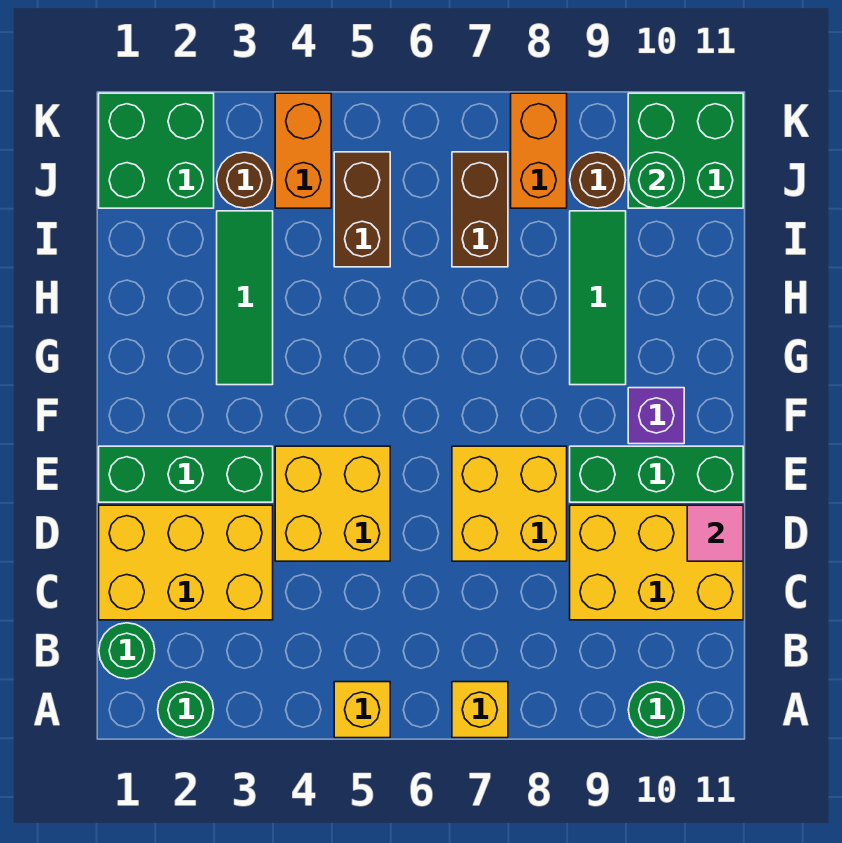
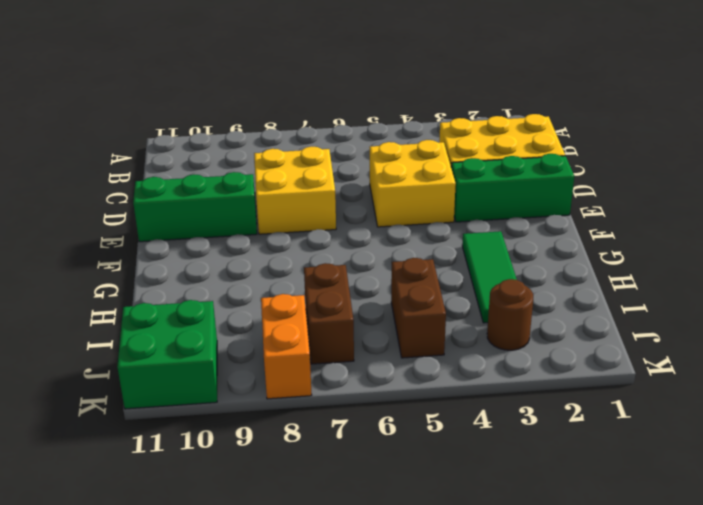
none -> green round brick A2 level 1
none -> yellow brick A5 level 1
none -> yellow brick A7 level 1

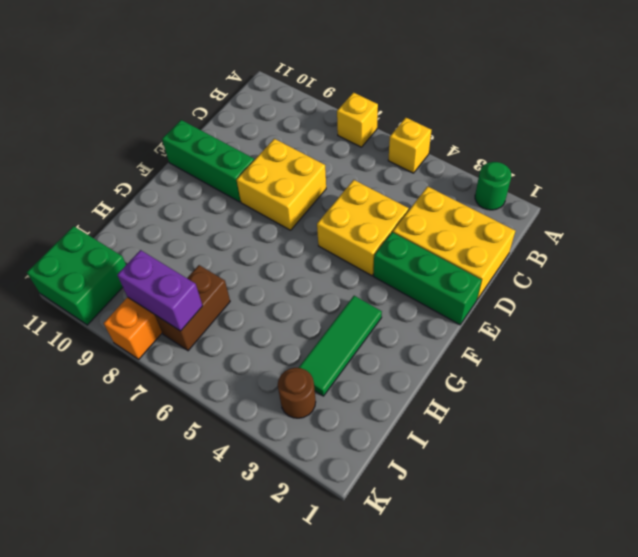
purple brick J7:J8 level 2 -> none
none -> green round brick A10 level 1
none -> green round brick B1 level 1
none -> yellow brick C9:D11 level 1

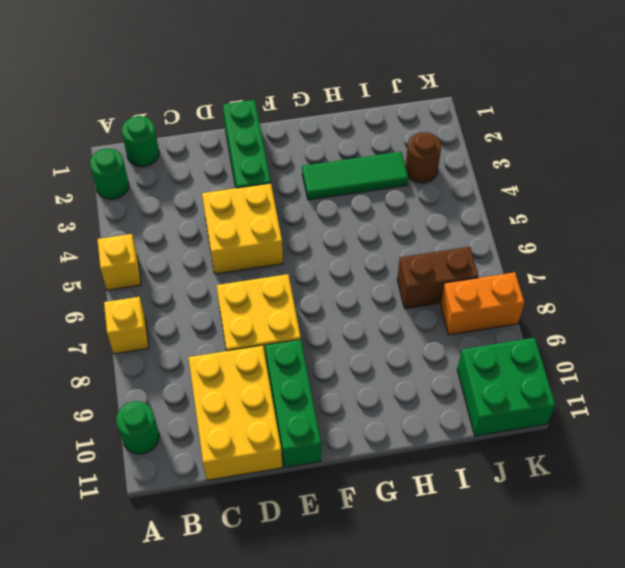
none -> yellow brick C1:D3 level 1
none -> purple brick F10 level 1
none -> green tile G9:I9 level 1

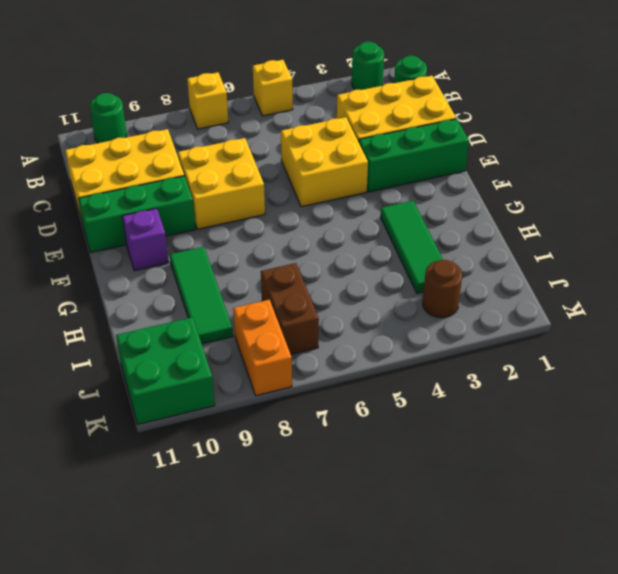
none -> brown brick I5:J5 level 1
none -> green brick J1:K2 level 1
none -> orange brick J4:K4 level 1

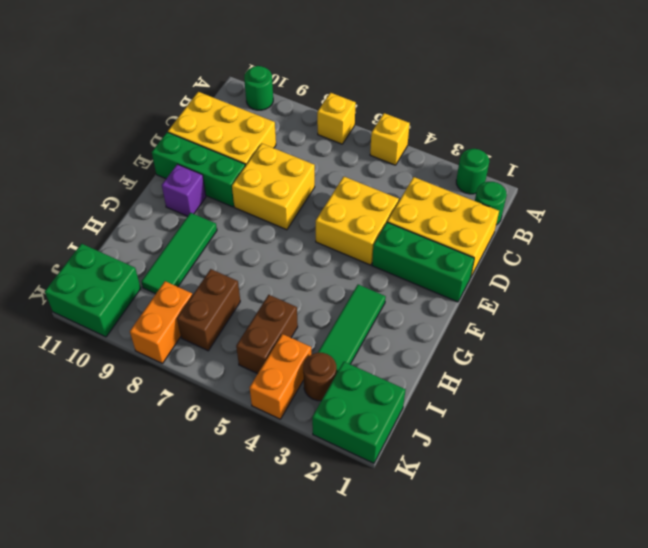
none -> brown round brick J9 level 1
none -> pink tile D11 level 2
none -> green round brick J10 level 2

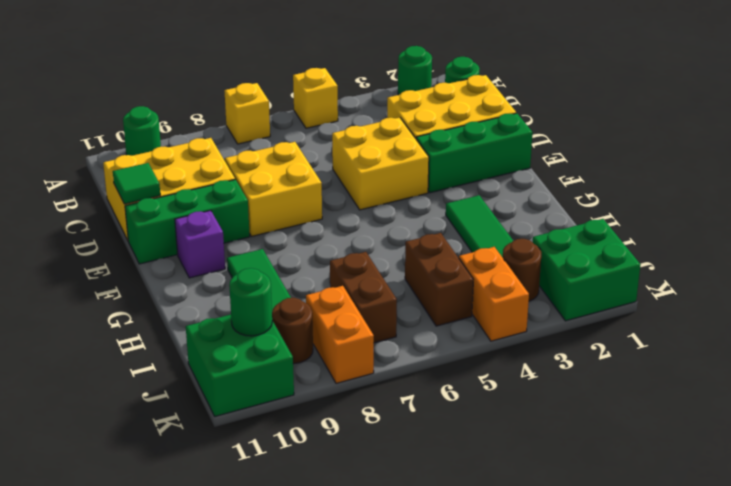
green tile D11 level 2 -> pink tile D11 level 2

